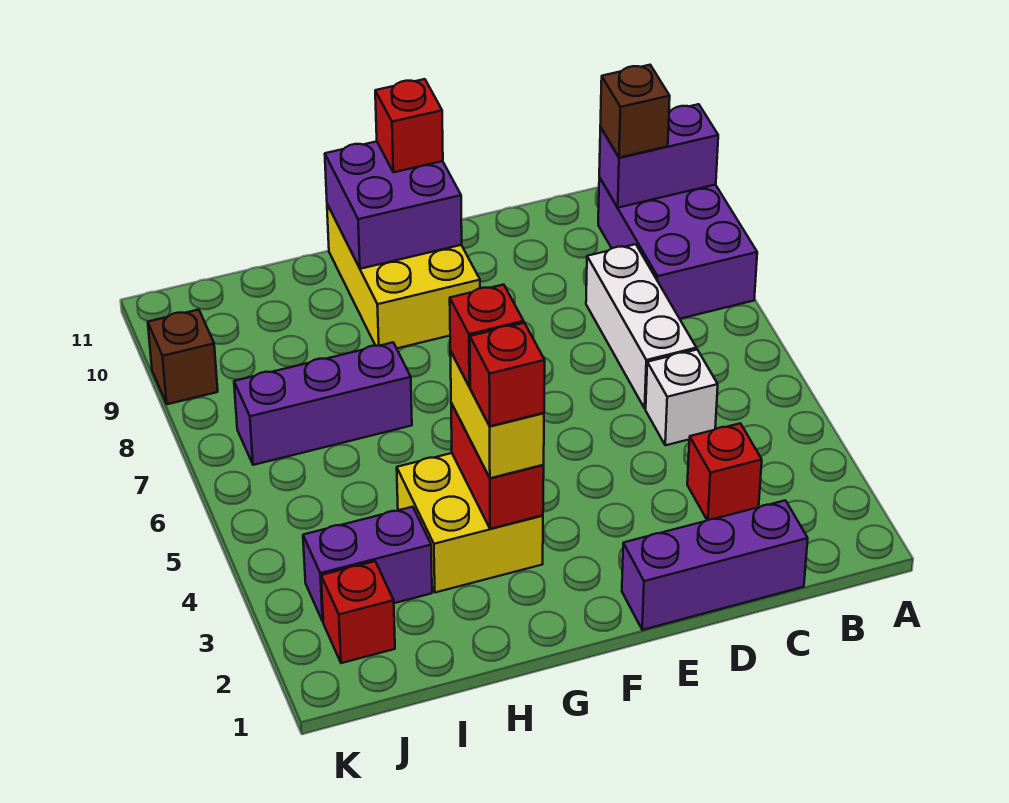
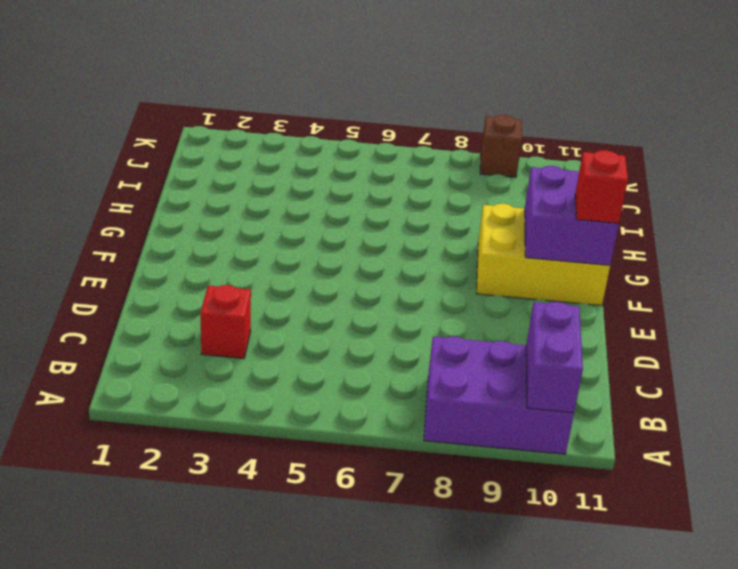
none -> purple brick C1:E1 level 1
none -> white brick C5 level 1
none -> white brick C6:C8 level 1

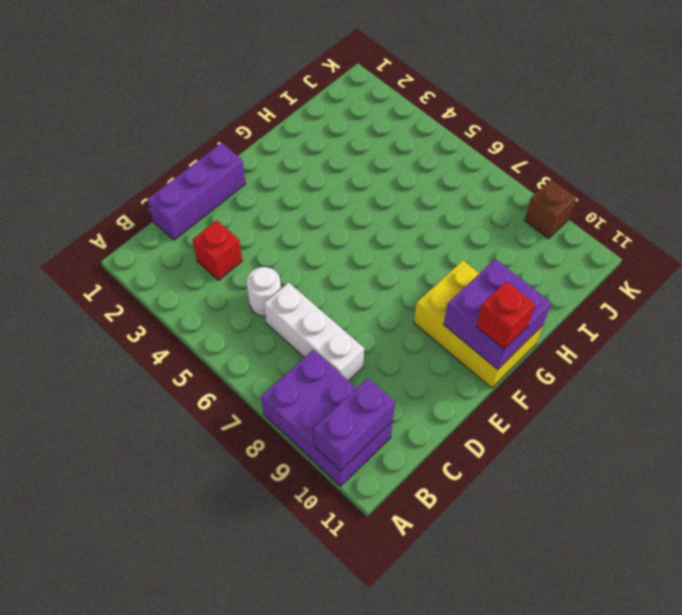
white round brick C5 level 1 -> white brick C5 level 1
none -> yellow brick G3:H4 level 1
none -> purple brick H7:J7 level 1
none -> purple brick I3:J3 level 1

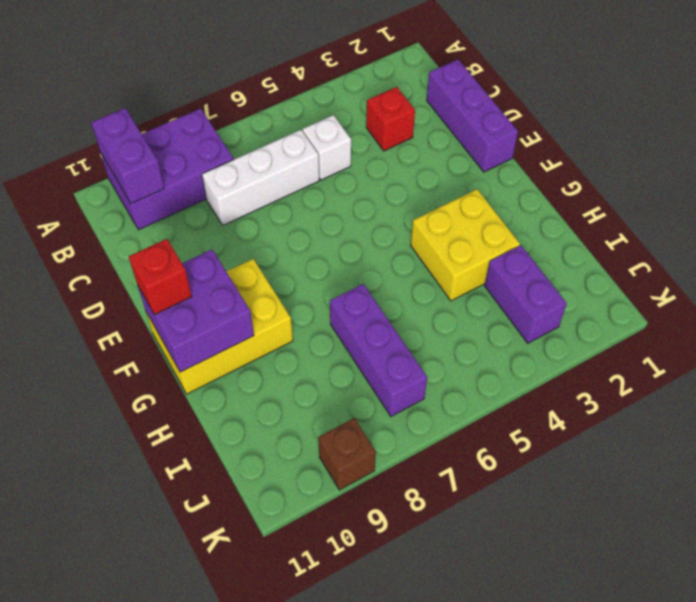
none -> red brick J2 level 1
none -> red brick G3:G4 level 2
none -> brown brick B10 level 3

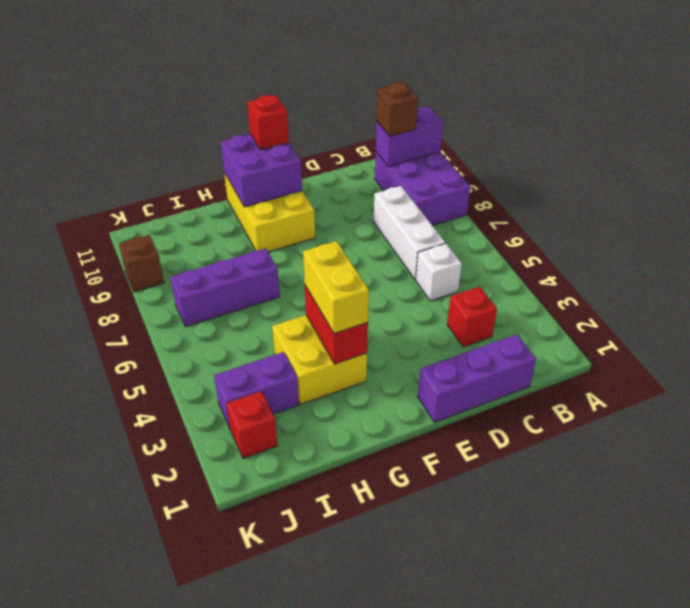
none -> red brick G3 level 4
none -> red brick G4 level 4

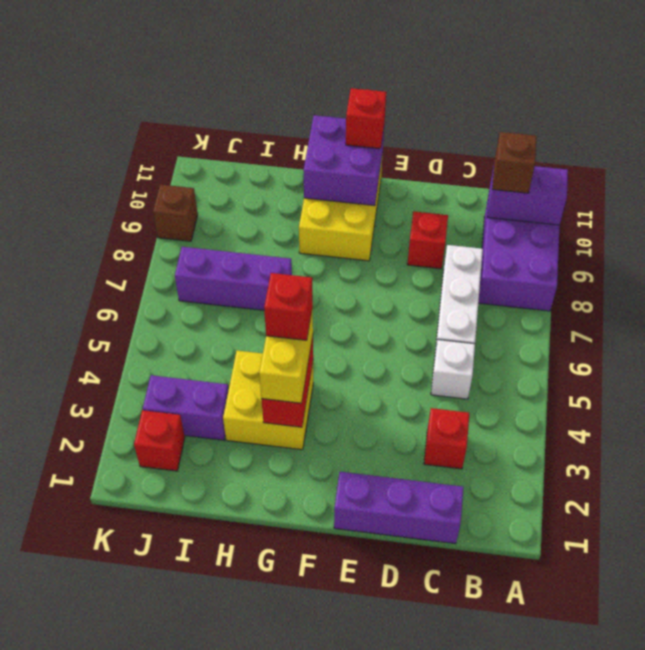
red brick D9 level 1 -> red brick G3 level 4

